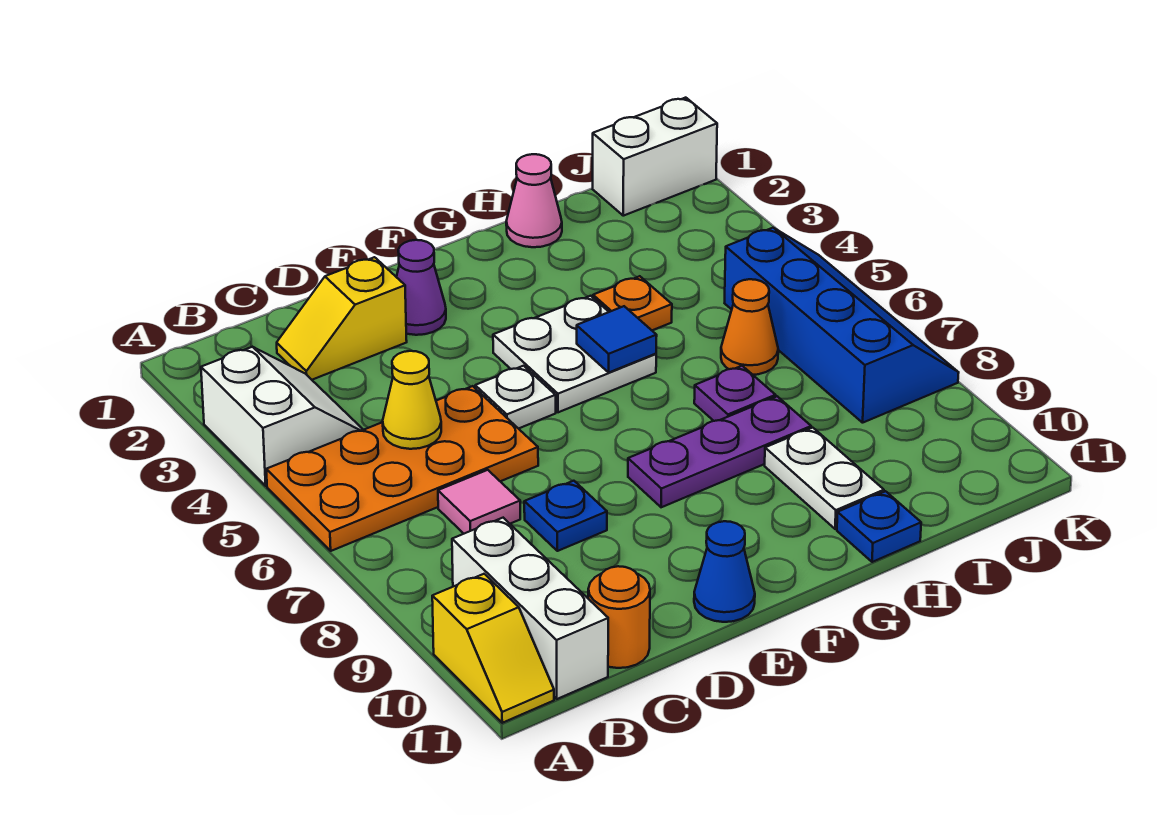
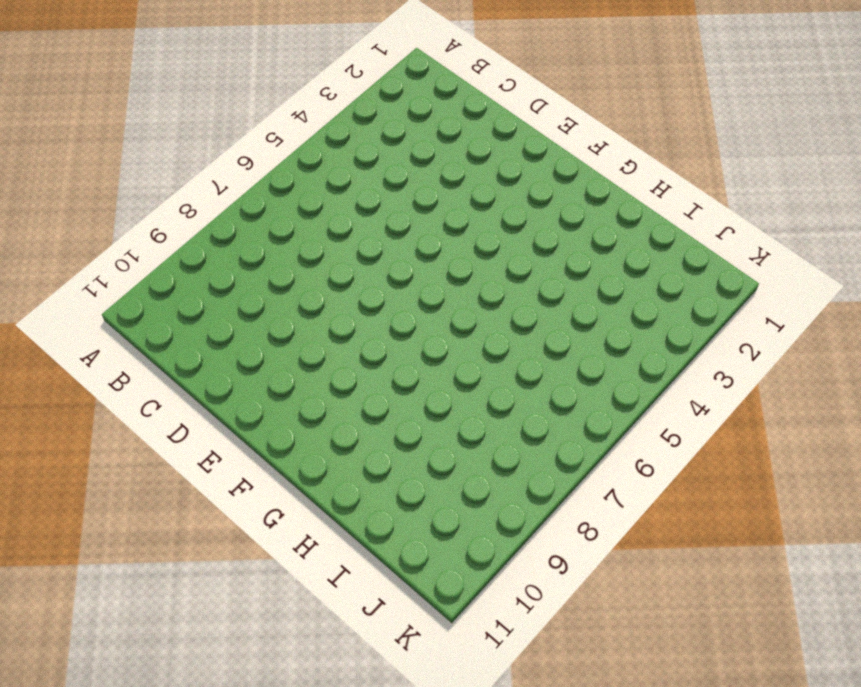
none -> white slope A3:B4 level 1 top A
none -> orange plate A5:D6 level 1
none -> yellow slope A10:A11 level 1 top 10

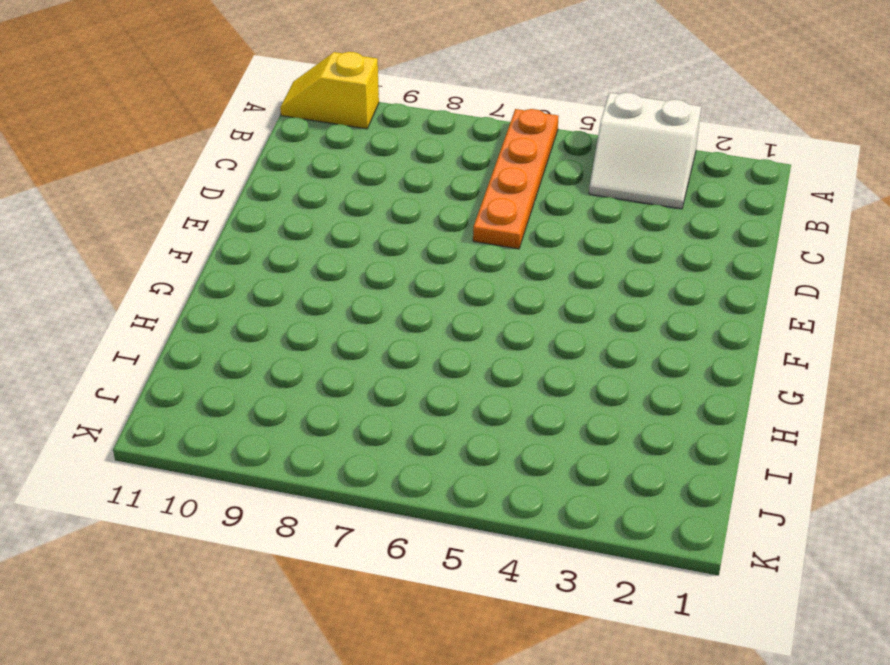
orange plate A6:D6 level 1 -> orange plate A5:D6 level 1
none -> white brick B9:B11 level 1
none -> yellow slope C2:D2 level 1 top D
none -> pink tile C7 level 1

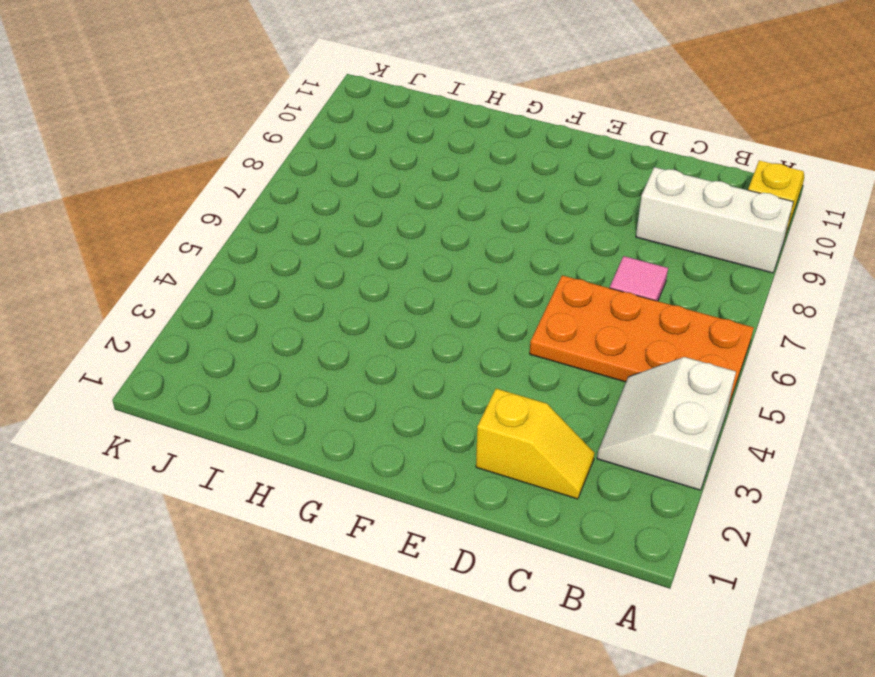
white brick A9:C9 level 1 -> white brick B9:B11 level 1
none -> orange round brick C11 level 1
none -> blue plate D8 level 1
none -> purple cone E2 level 1

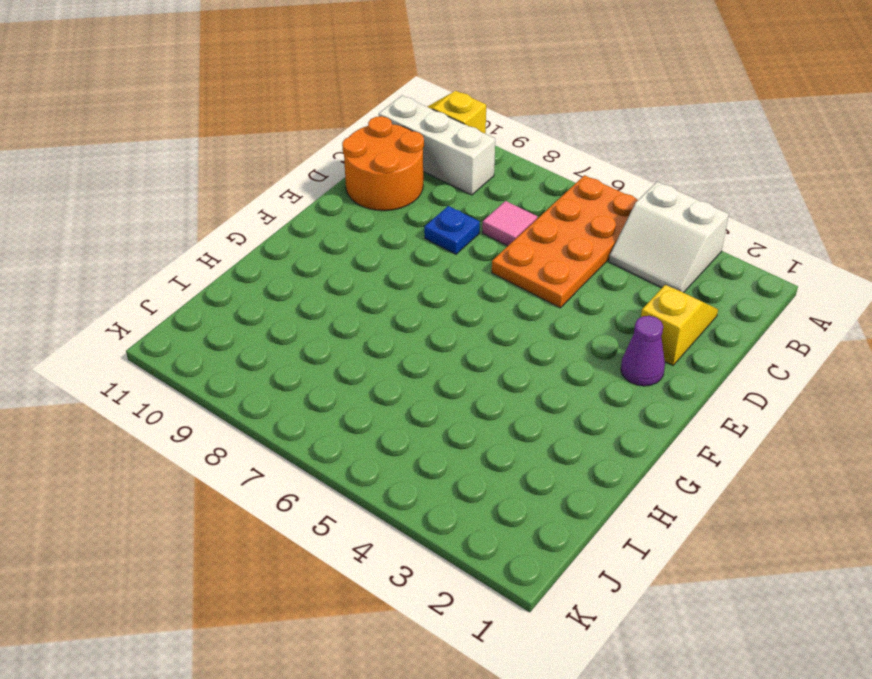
orange round brick C10:D11 level 1 -> orange round brick C11 level 1
none -> white plate E5 level 1
none -> blue cone E11 level 1
none -> white plate F4:G5 level 1

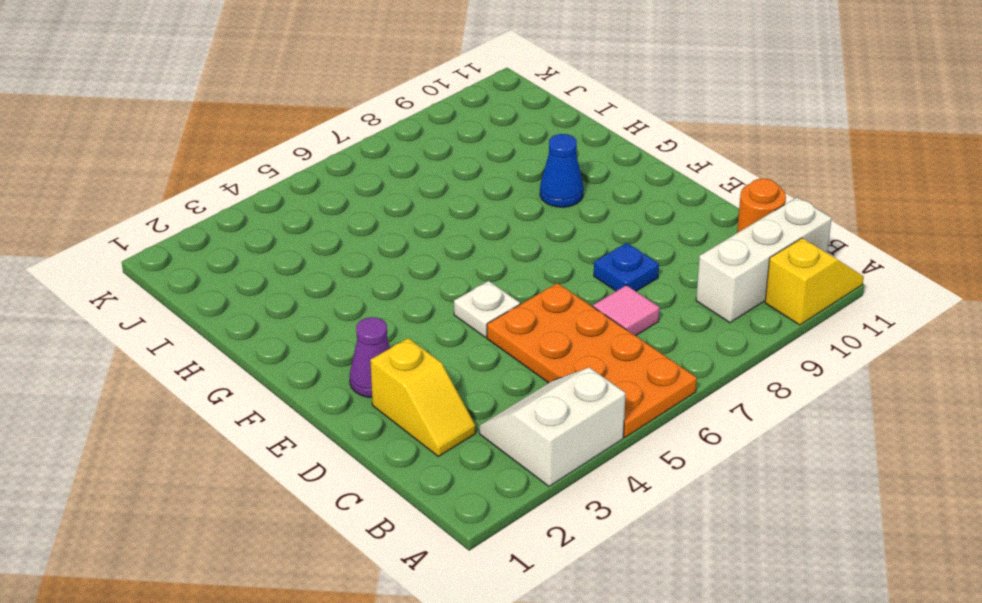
blue cone G9 level 1 -> blue cone E11 level 1
none -> white plate F4:G5 level 1
none -> purple plate F8:H8 level 1
none -> pink cone H1 level 1

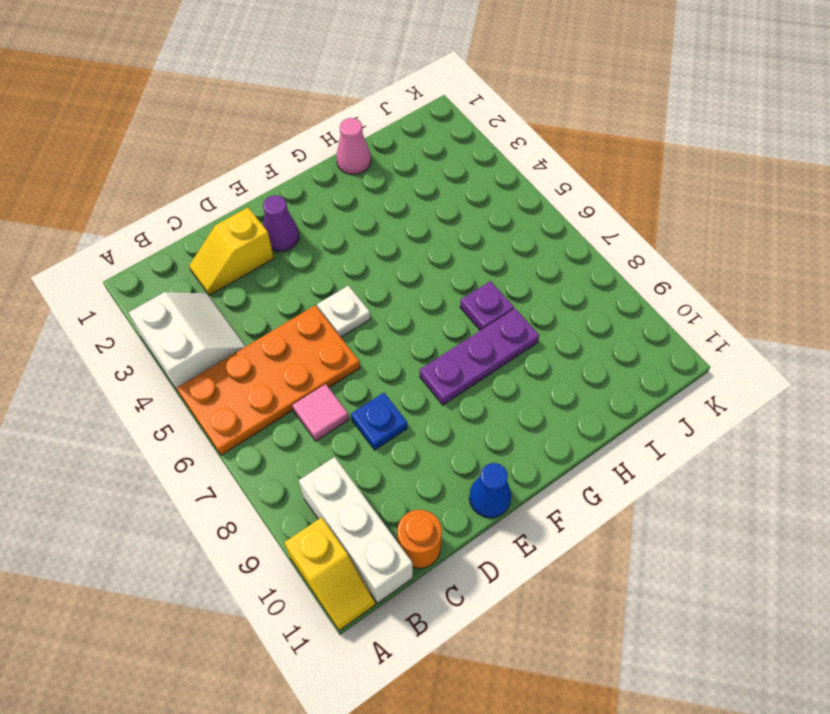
none -> white plate F4:G5 level 1
none -> orange plate H4 level 1
none -> white plate H9:H10 level 1

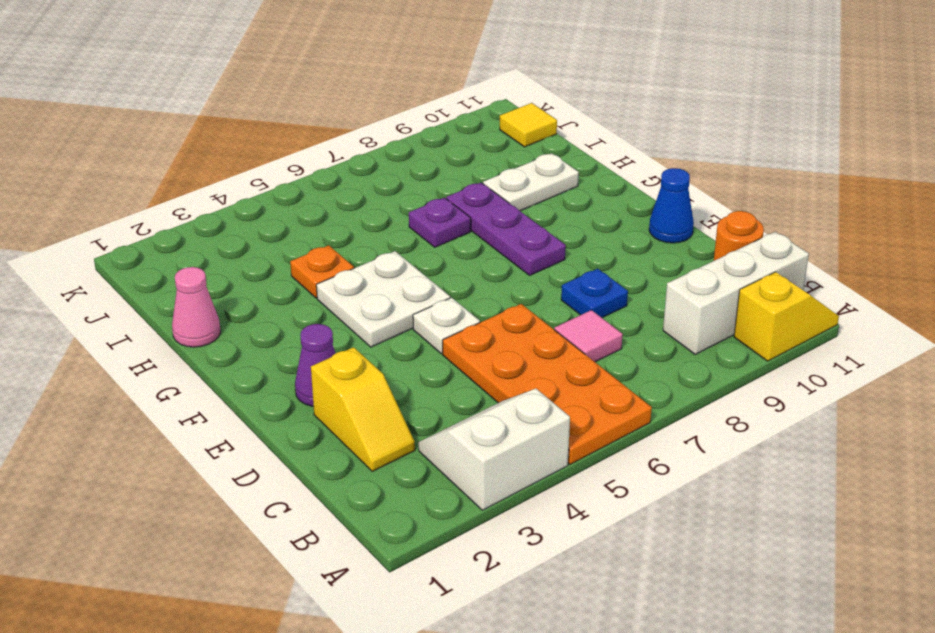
yellow tile J11 level 1 -> none
none -> blue plate H11 level 1
none -> orange cone I6 level 1
none -> white brick J1:K1 level 1

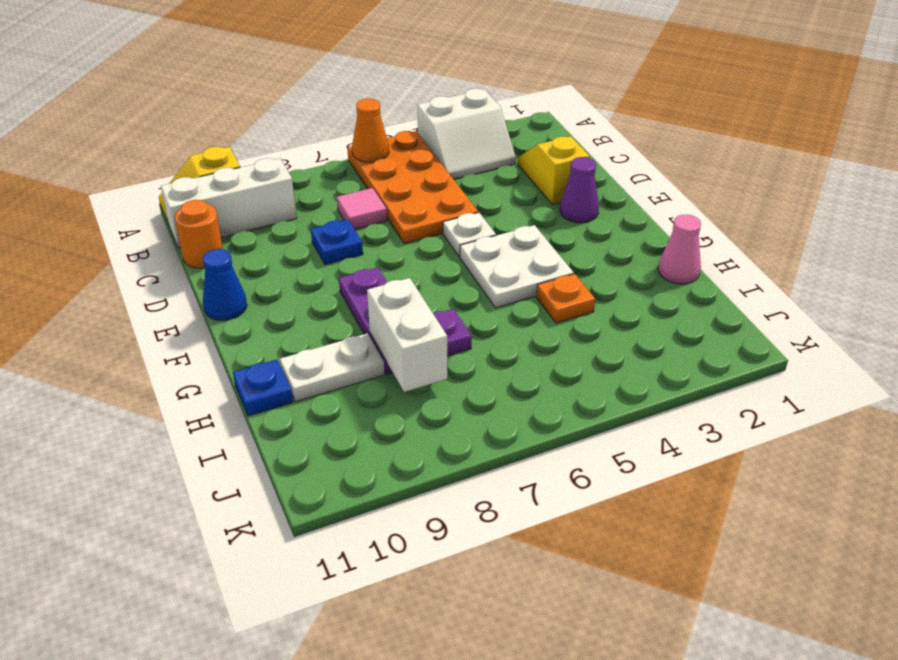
orange cone A6 level 2 -> orange cone I6 level 1
white brick H8:I8 level 2 -> white brick J1:K1 level 1
none -> blue slope J5:K8 level 1 top J
none -> yellow cone C5 level 2
none -> blue tile G5 level 2

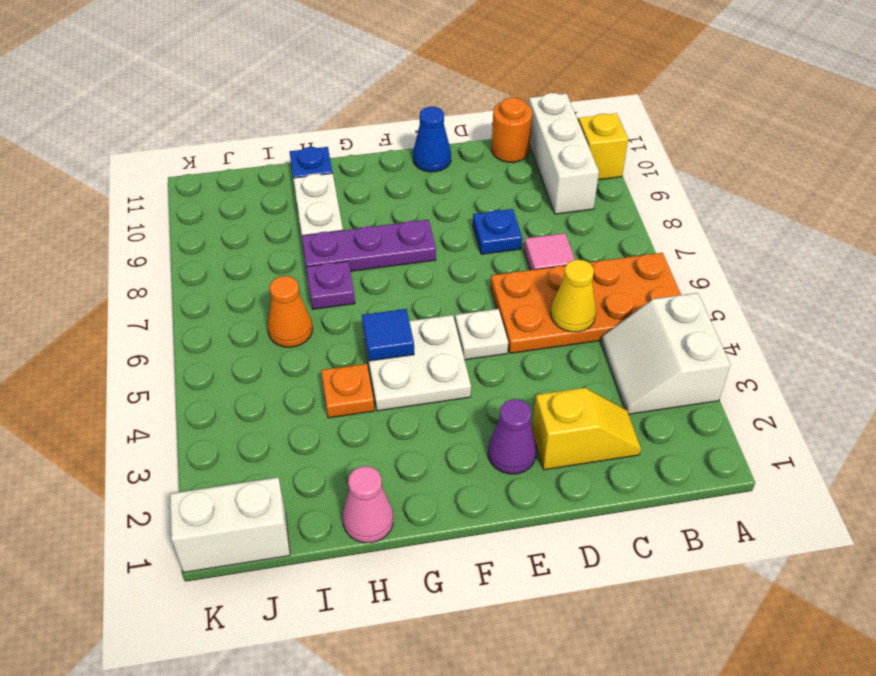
none -> blue slope J5:K8 level 1 top J

